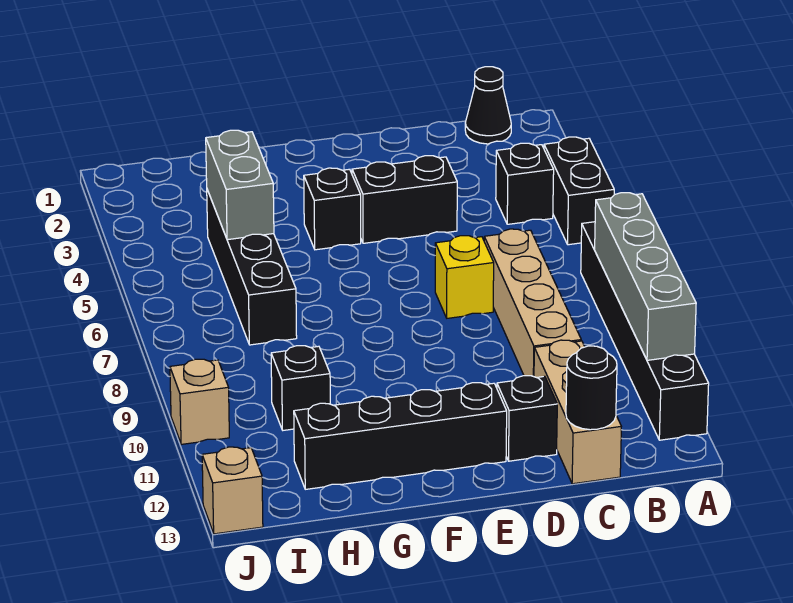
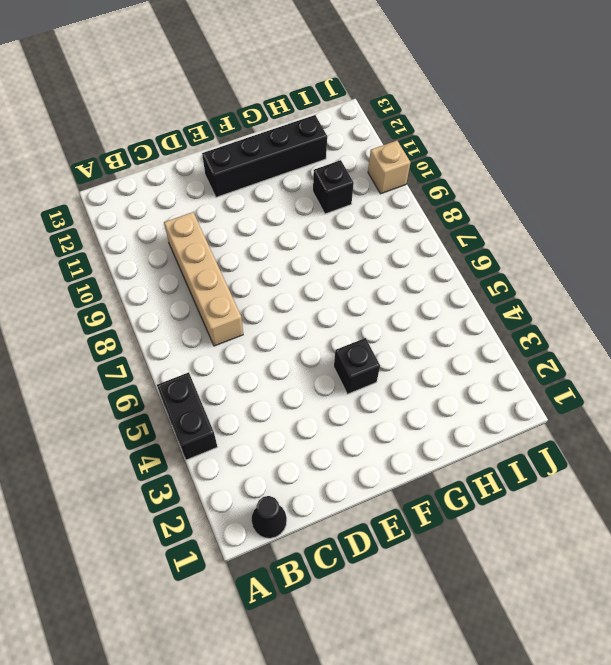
none -> black brick A7:A12 level 1
none -> black brick B4 level 1
none -> tan brick C11:C13 level 1

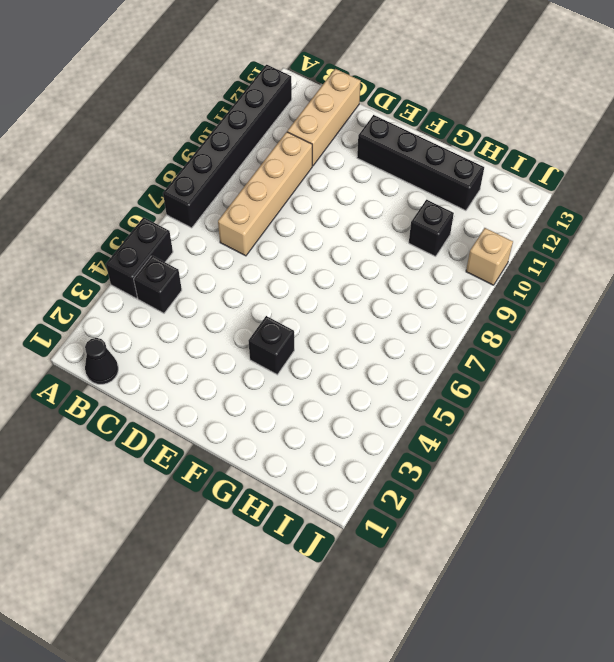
none -> black brick D4:E4 level 1
none -> yellow brick D7 level 1
none -> black brick D12 level 1

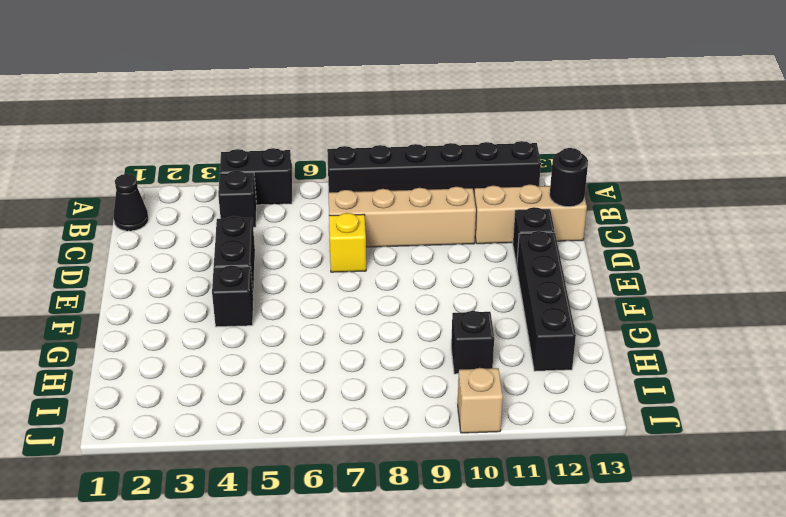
none -> black brick H4:H7 level 1
none -> tan brick J13 level 1
none -> grey brick A8:A11 level 2

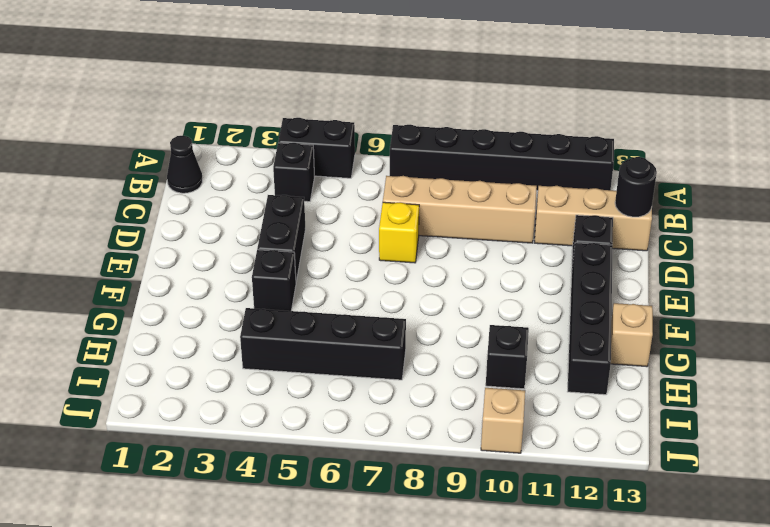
tan brick G13 level 1 -> tan brick J13 level 1
none -> grey brick A8:A11 level 2
none -> grey brick H4:H5 level 2

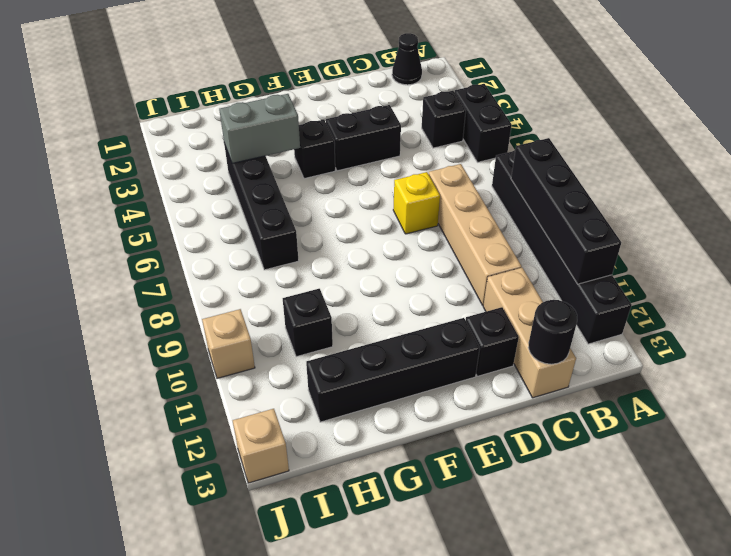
black brick A8:A11 level 2 -> grey brick A8:A11 level 2
grey brick G4:H4 level 2 -> grey brick H4:H5 level 2

